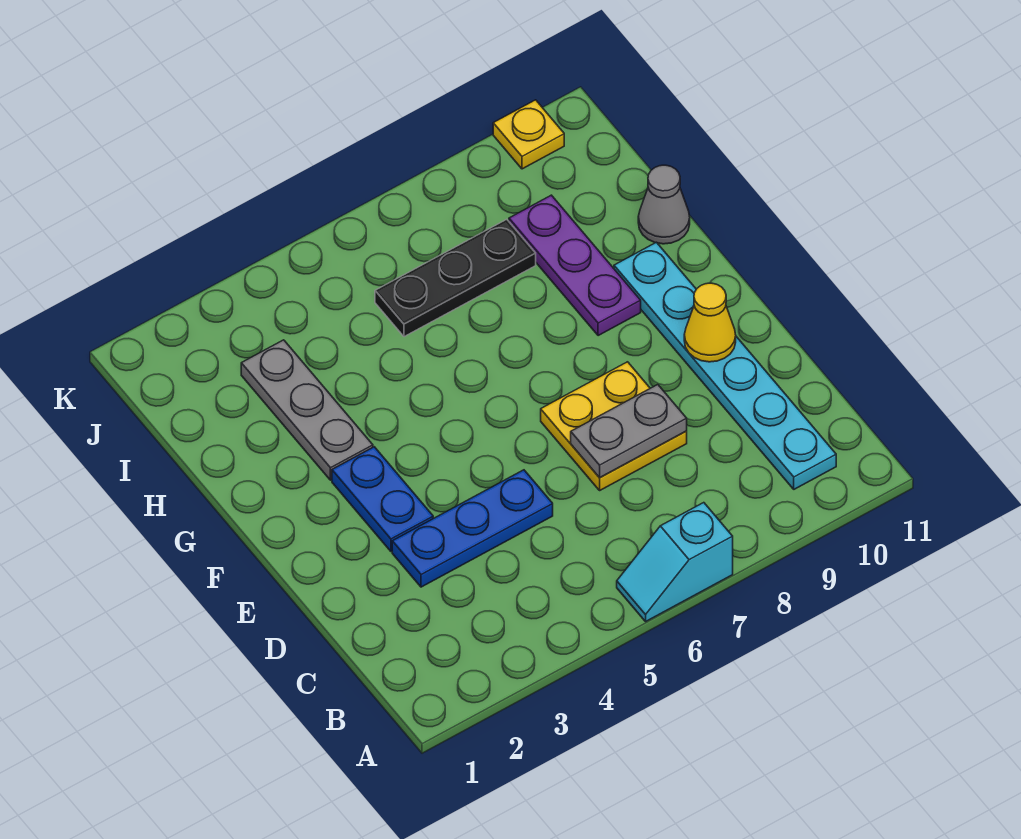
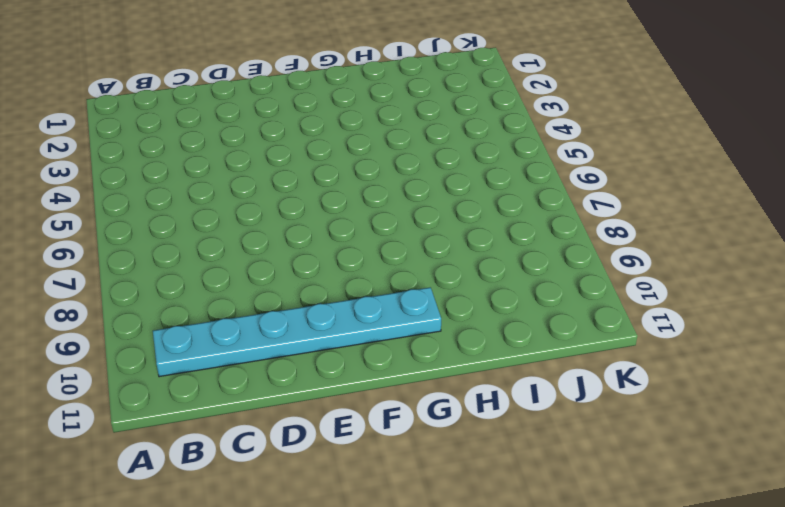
none -> cyan slope A6:A7 level 1 top 7
none -> blue plate D3:D5 level 1
none -> yellow plate D7:E8 level 1

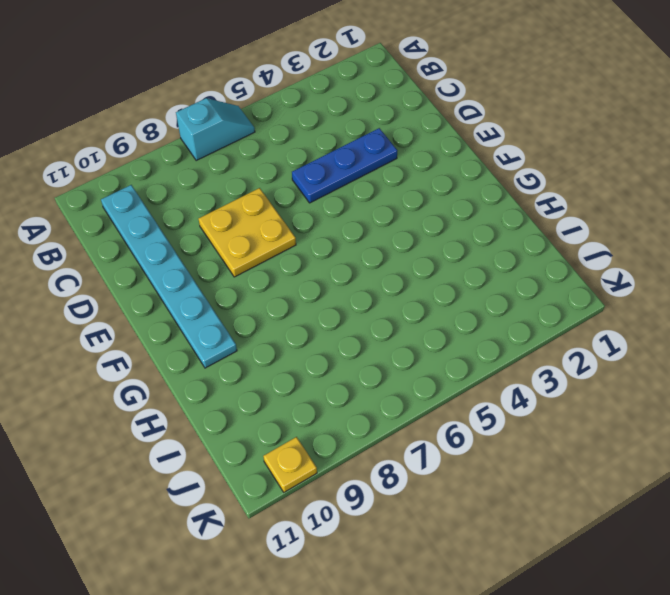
none -> blue plate E3:F3 level 1
none -> grey plate G3:I3 level 1
none -> purple plate G9:I9 level 1

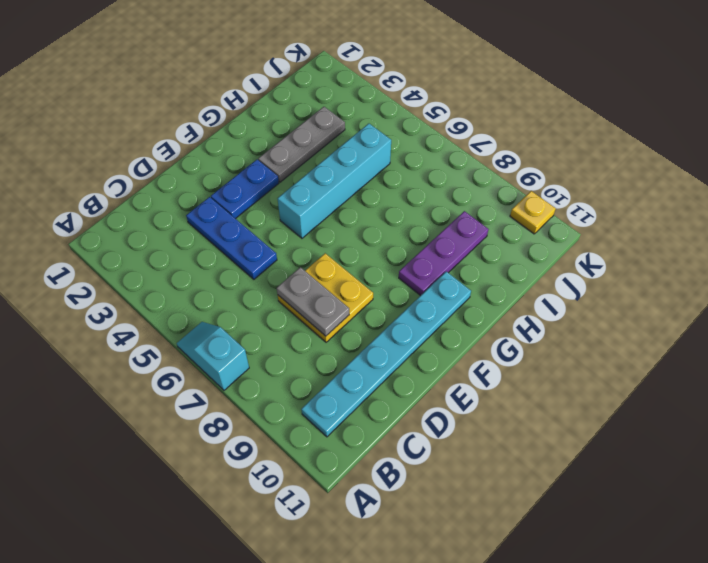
cyan brick F5:I5 level 1 -> none
none -> grey cone H11 level 1
none -> black plate I6:I8 level 1
none -> yellow cone E10 level 2

